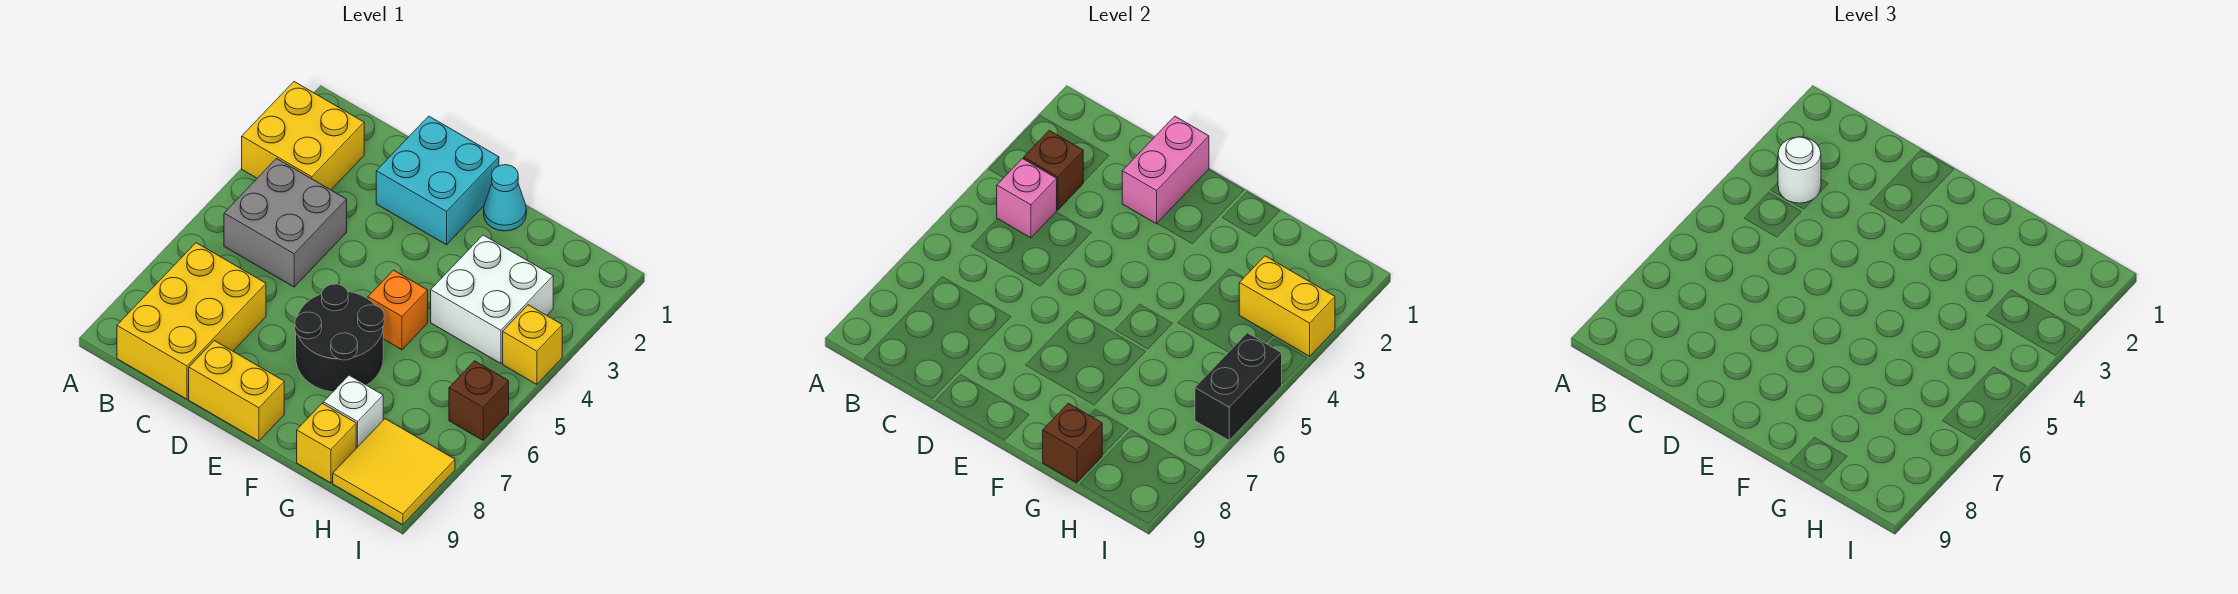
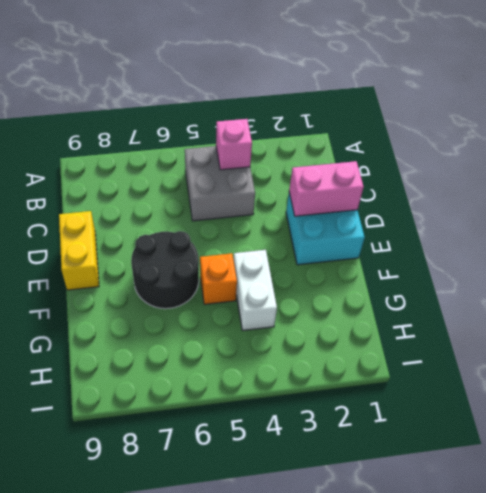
white brick F4:G4 level 1 -> white brick G3:H4 level 1
none -> yellow brick A2:B3 level 1
none -> yellow brick B7:C9 level 1
none -> cyan cone F1 level 1

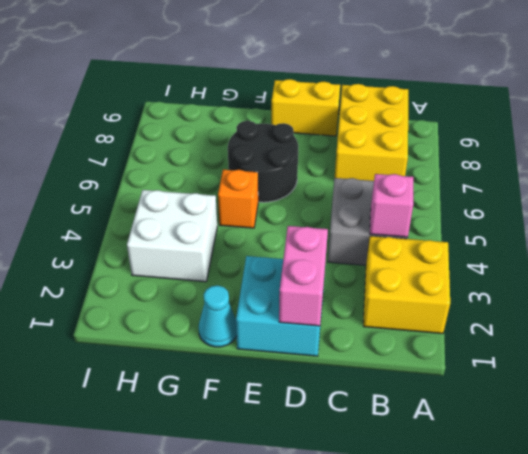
none -> white brick G8 level 1
none -> yellow brick G9 level 1
none -> yellow tile H8:I9 level 1

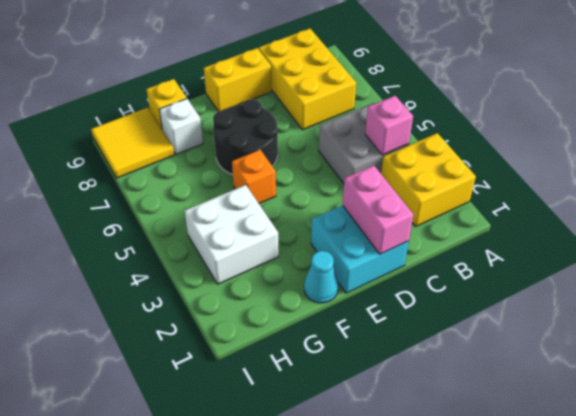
none -> yellow brick I4 level 1
none -> brown brick I6 level 1
none -> brown brick B3 level 2

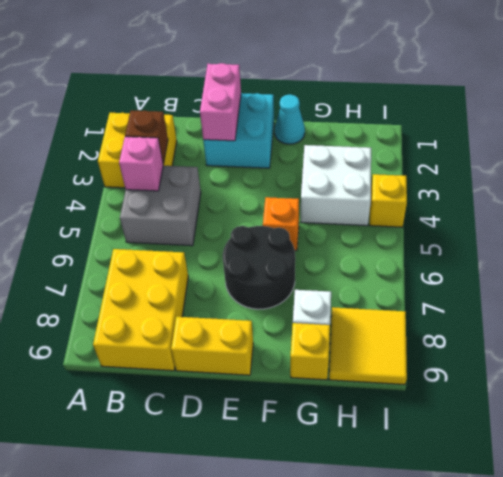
none -> brown brick I6 level 1
none -> brown brick G9 level 2
none -> yellow brick H3:I3 level 2

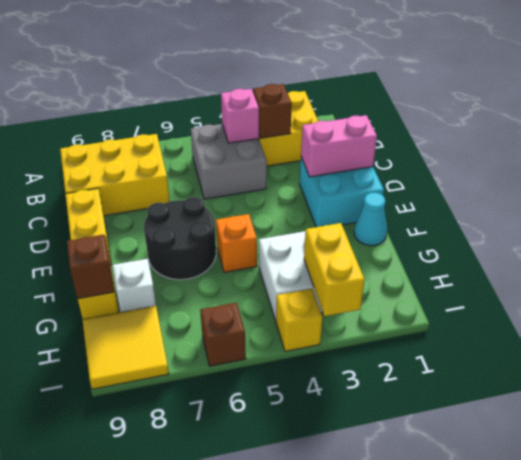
none -> black brick I5:I6 level 2
none -> white round brick B3 level 3

